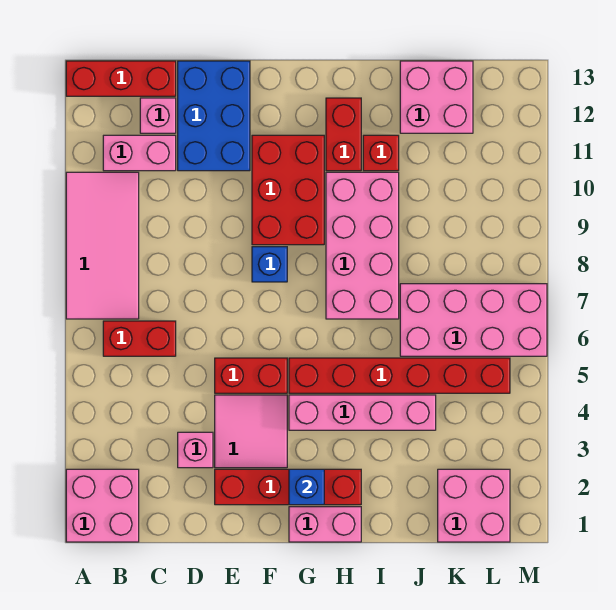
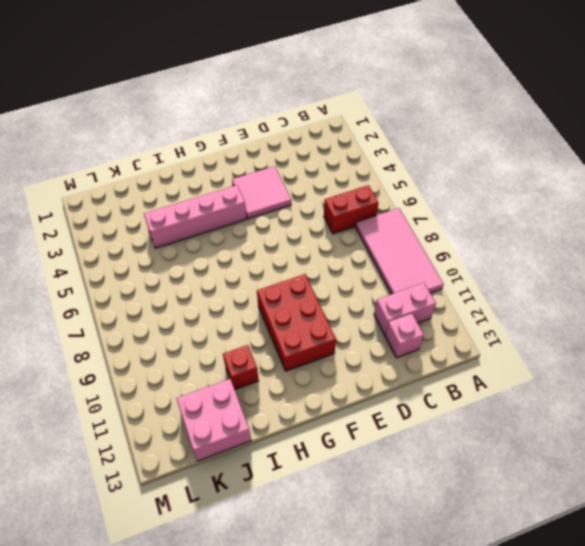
none -> pink brick A1:B2 level 1
none -> red brick A13:C13 level 1
none -> pink brick D3 level 1

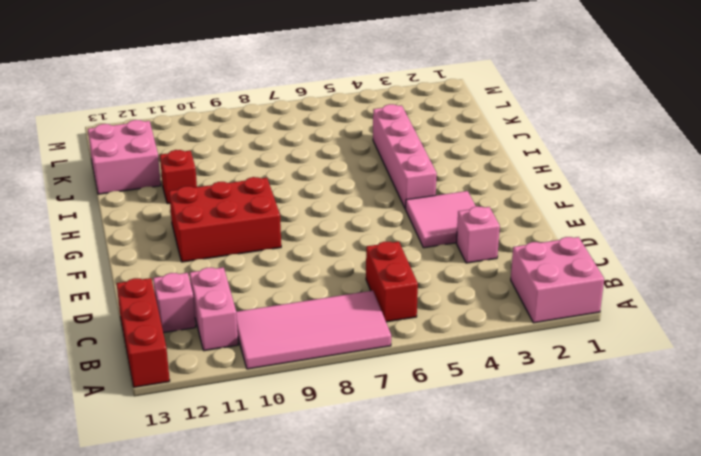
none -> blue brick D11:E13 level 1
none -> red brick E2:H2 level 1
none -> red brick E5:F5 level 1

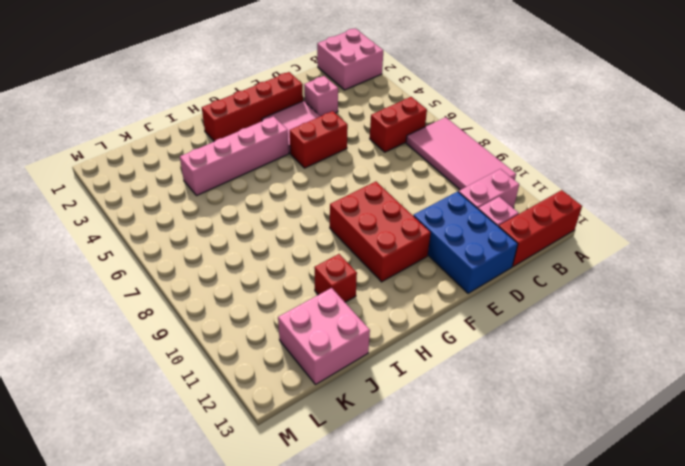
none -> blue brick F8 level 1
none -> pink brick G1:H1 level 1
none -> red brick G5:L5 level 1

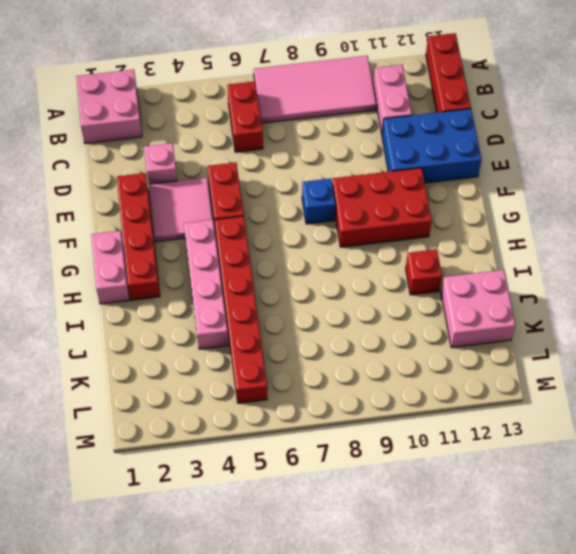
none -> pink brick C12 level 1
none -> pink brick H7:I10 level 1
none -> red brick H11:H12 level 1

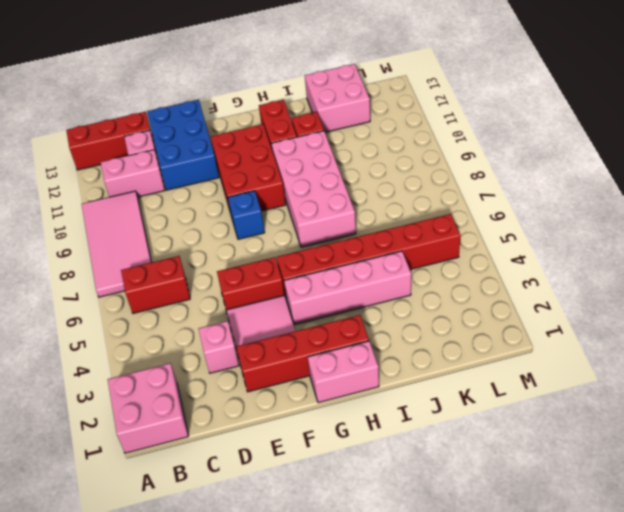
none -> pink brick J6:M7 level 1
none -> pink brick K1:L2 level 1
none -> blue brick G2 level 2

